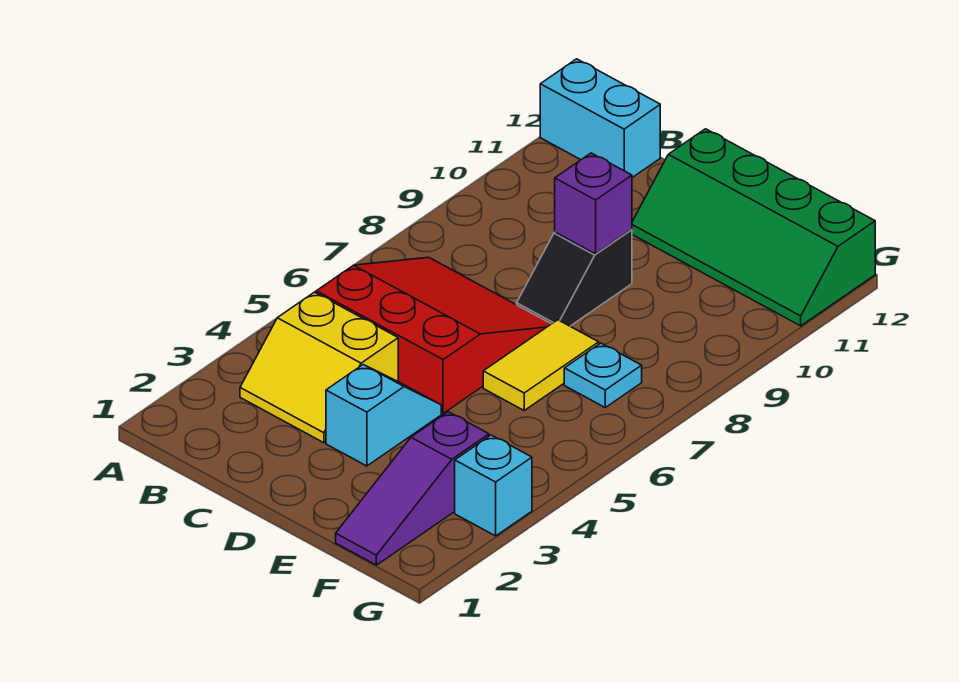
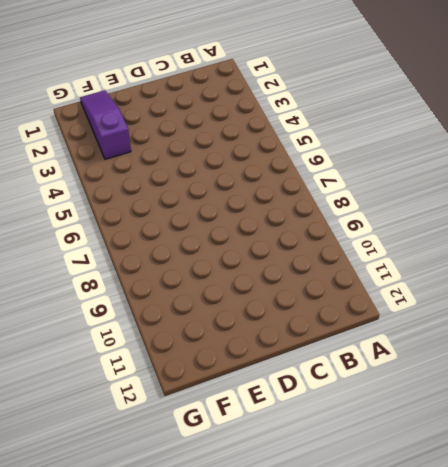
none -> cyan brick A12:B12 level 1
none -> yellow slope B3:C4 level 1 top 4

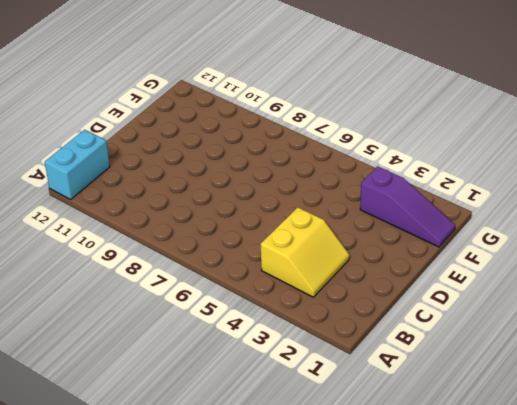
none -> red slope B5:D7 level 1 top 5
none -> cyan slope D3:D4 level 1 top 3

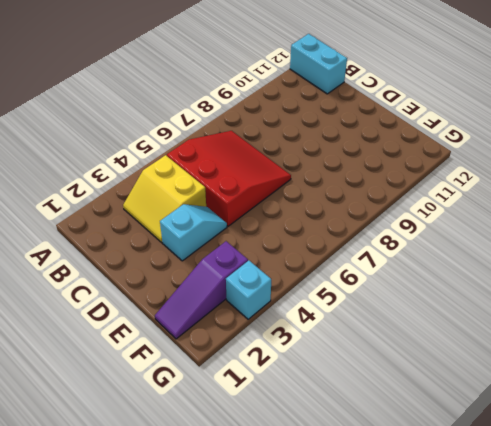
none -> black slope D8:D9 level 1 top 9
none -> green slope D11:G12 level 1 top 12

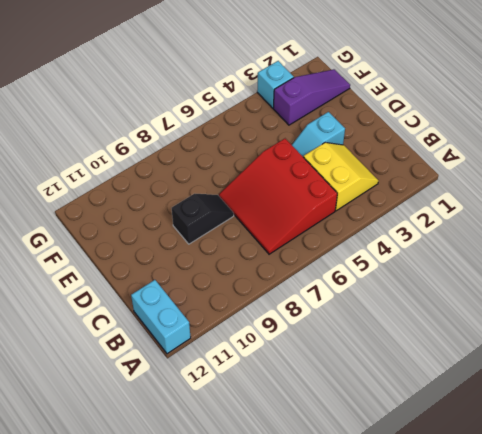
none -> green slope D11:G12 level 1 top 12
none -> yellow tile E6:E7 level 1

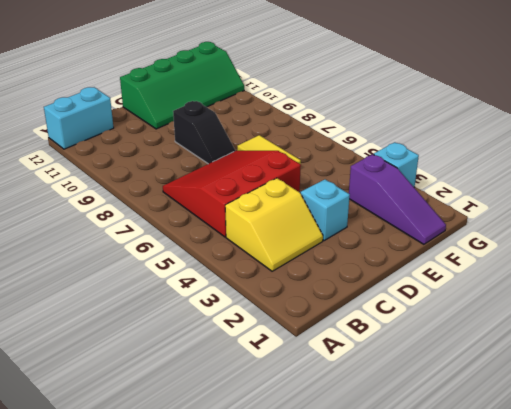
none -> cyan plate F7 level 1
none -> purple brick D9 level 2

